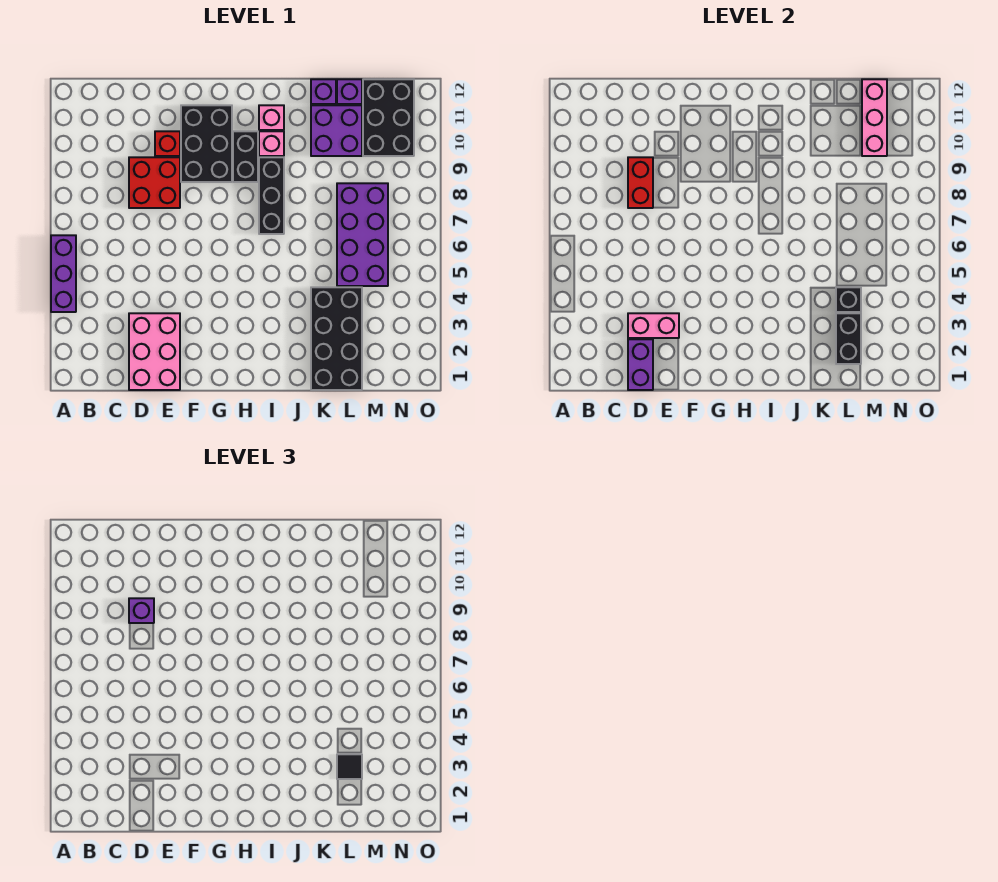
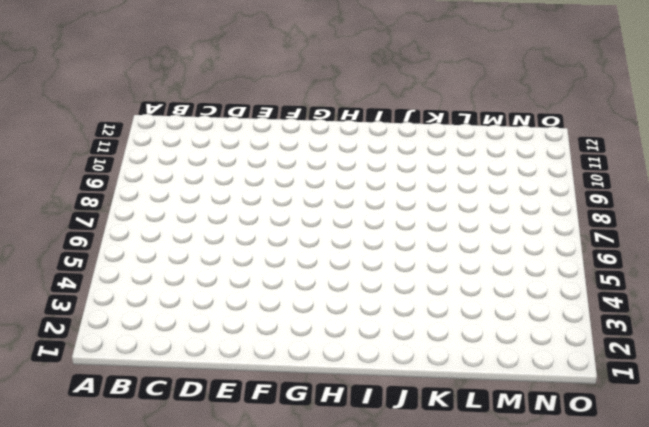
none -> purple brick A4:A6 level 1
none -> pink brick D1:E3 level 1
none -> red brick D8:E9 level 1

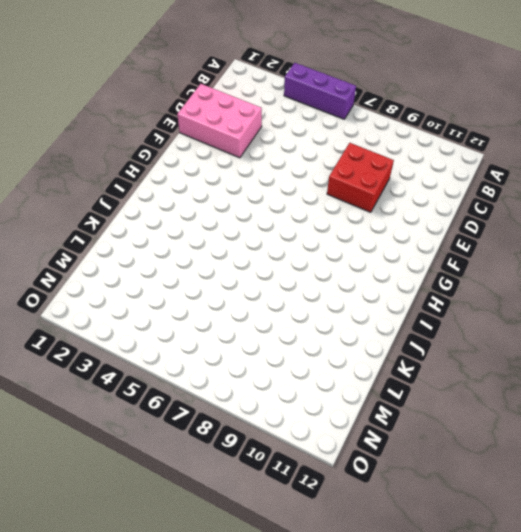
none -> red brick E10 level 1
none -> black brick F9:G11 level 1
none -> black brick H9:H10 level 1

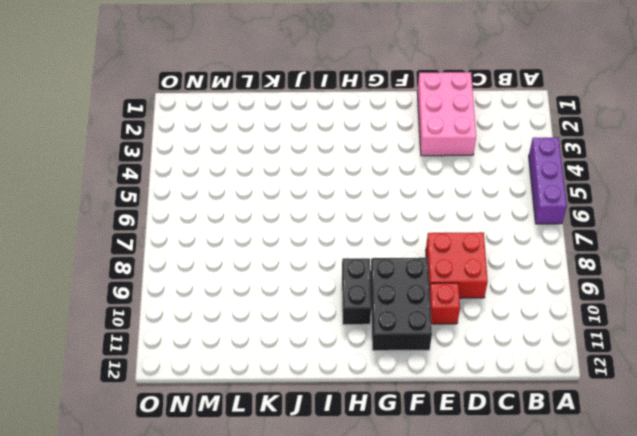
none -> black brick I7:I9 level 1
none -> pink brick I10 level 1
none -> pink brick I11 level 1

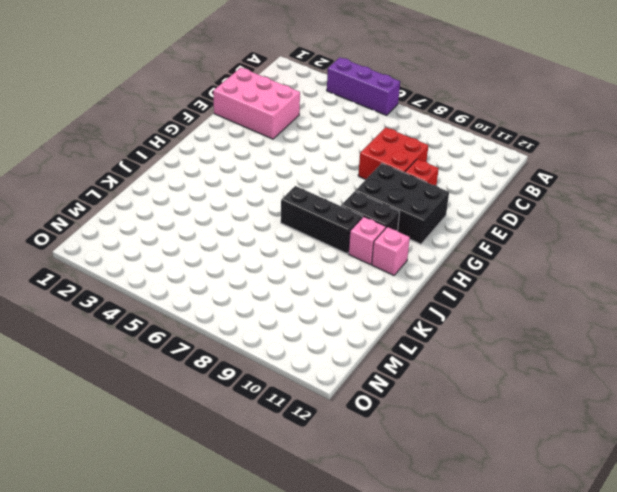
none -> black brick K1:L4 level 1
none -> purple brick K10:L11 level 1
none -> purple brick K12 level 1

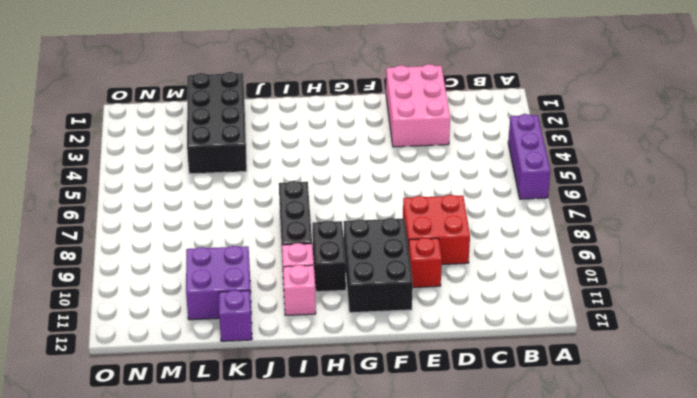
none -> purple brick L5:M8 level 1
none -> purple brick L12 level 1
none -> black brick M10:N12 level 1

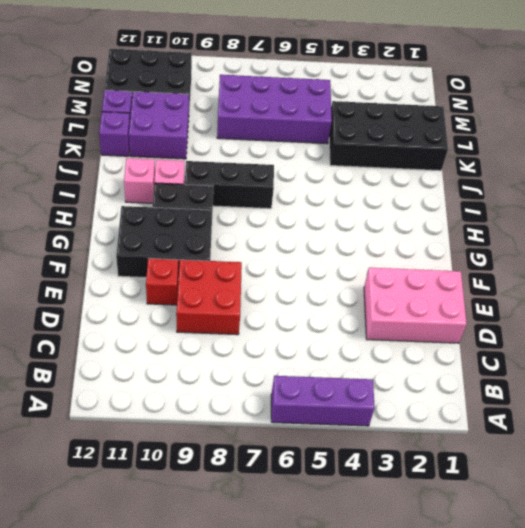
none -> purple brick D1:D2 level 2
none -> pink brick D3:E3 level 2
none -> red brick D8:D9 level 2

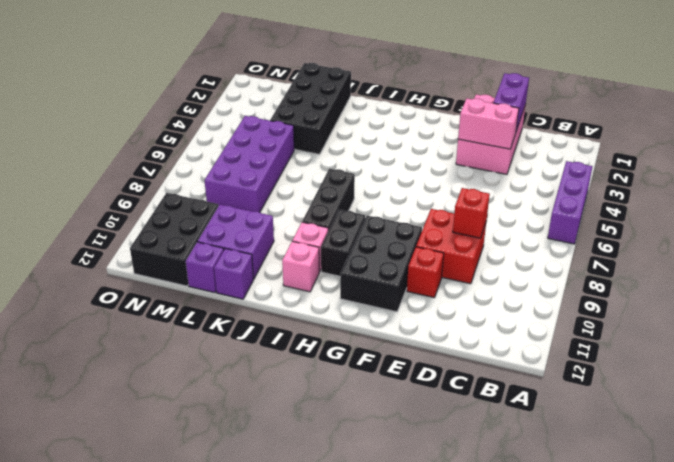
red brick D8 level 2 -> red brick D8:D9 level 2
none -> black brick L2:L3 level 2
none -> black brick L4 level 2
none -> pink brick M10:M12 level 2

